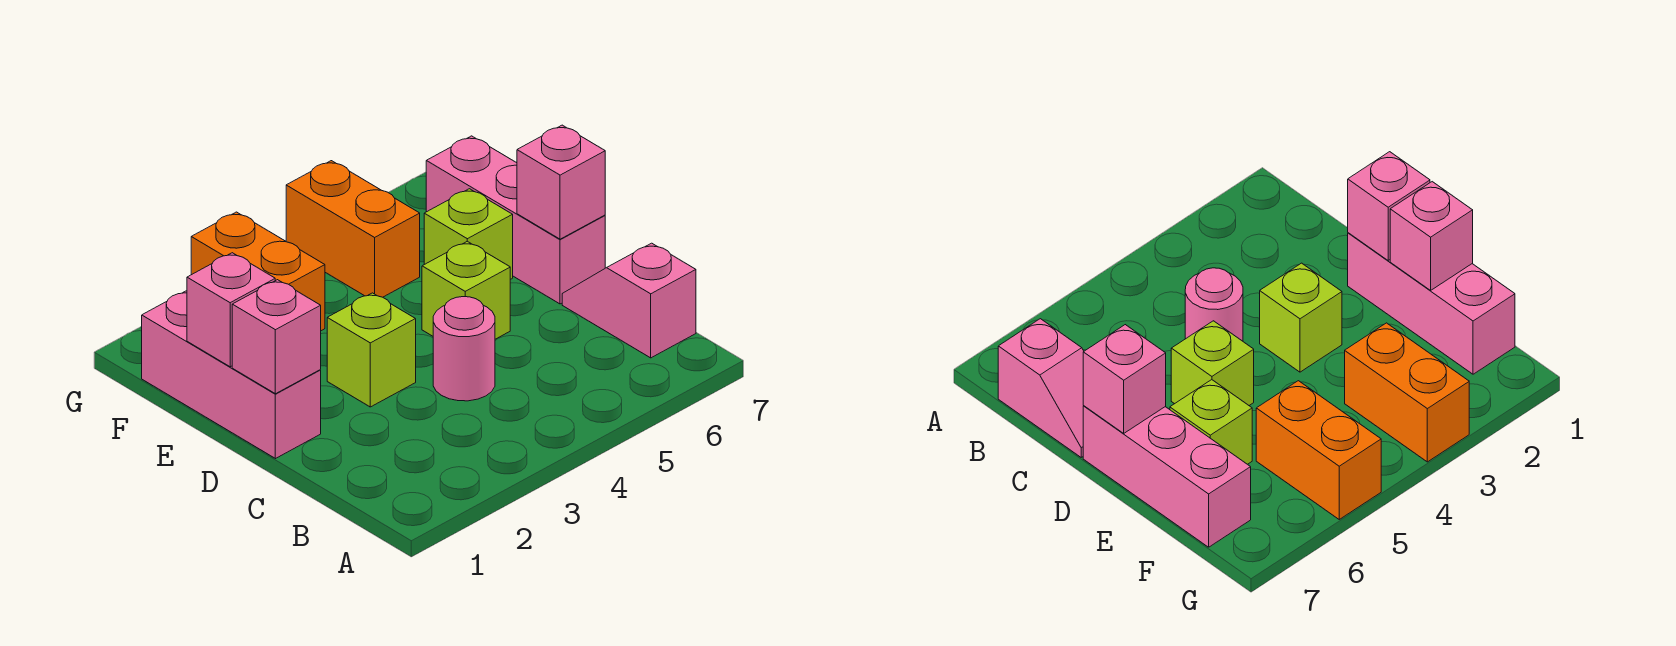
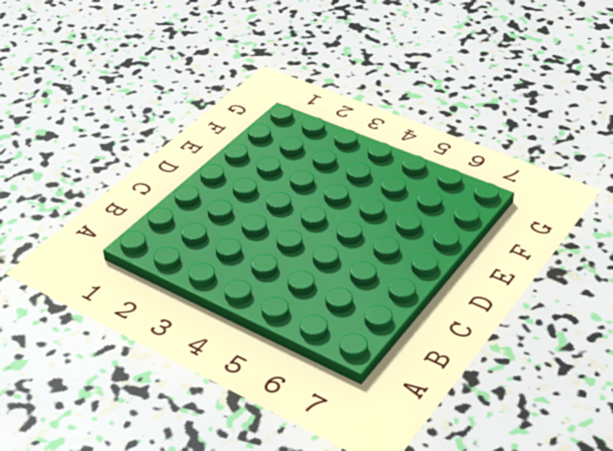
none -> pink slope B7:C7 level 1 top B
none -> pink round brick C4 level 1
none -> pink brick D1:F1 level 1

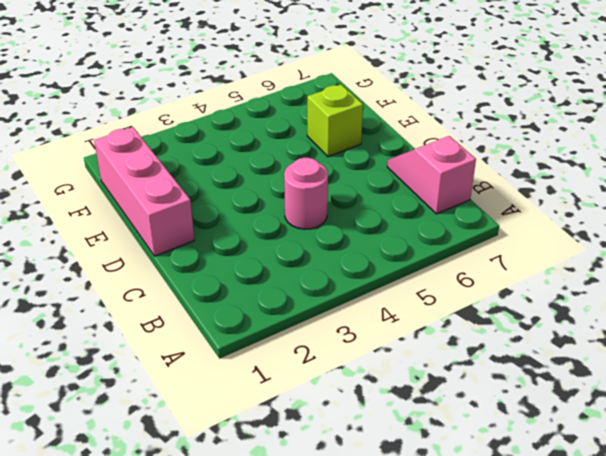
none -> lime brick D3 level 1
none -> lime brick D5 level 1
none -> pink brick D7:F7 level 1

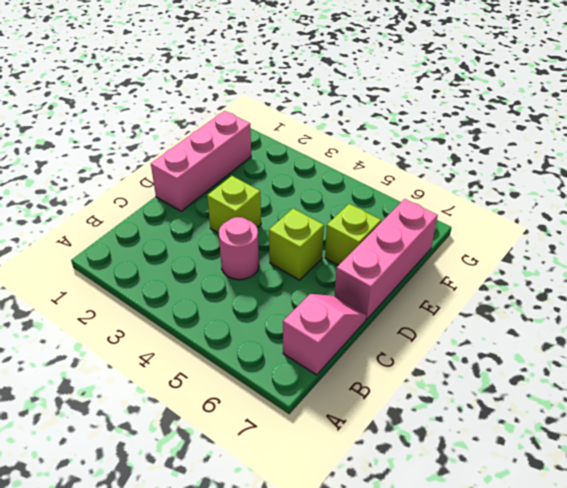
none -> orange brick F3:G3 level 1
none -> orange brick F5:G5 level 1
none -> pink brick D1 level 2

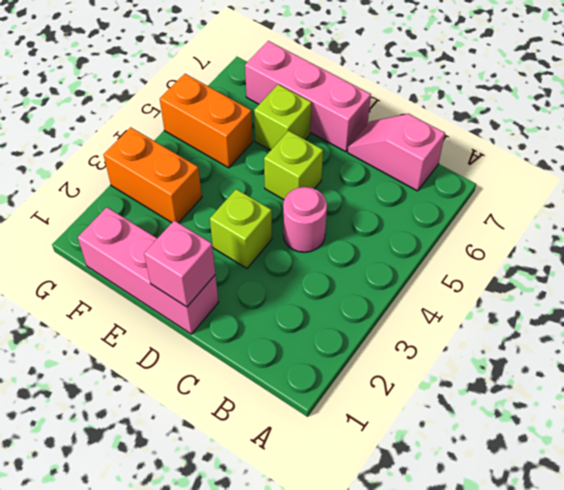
none -> pink brick D7 level 2
none -> pink brick E1 level 2

